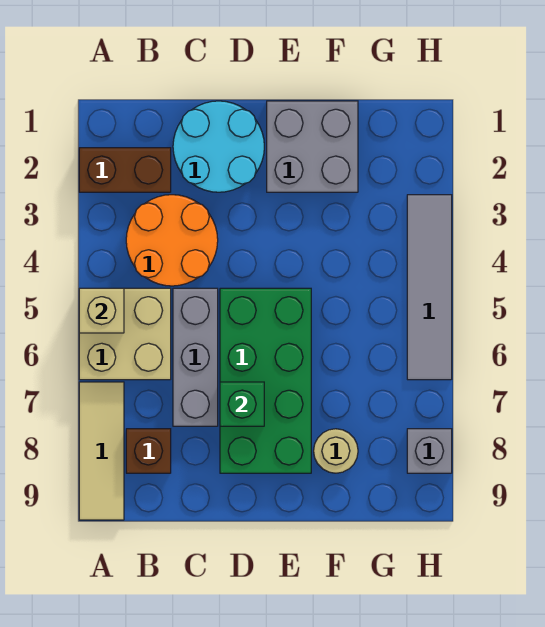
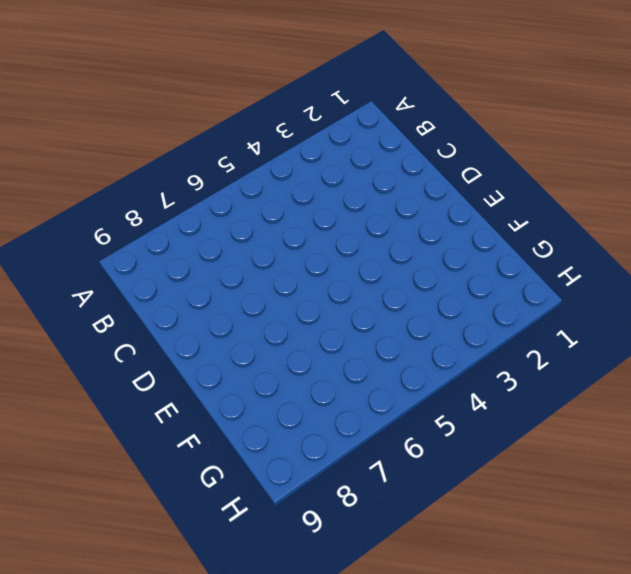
none -> brown brick A2:B2 level 1
none -> tan brick A5:B6 level 1
none -> tan tile A7:A9 level 1

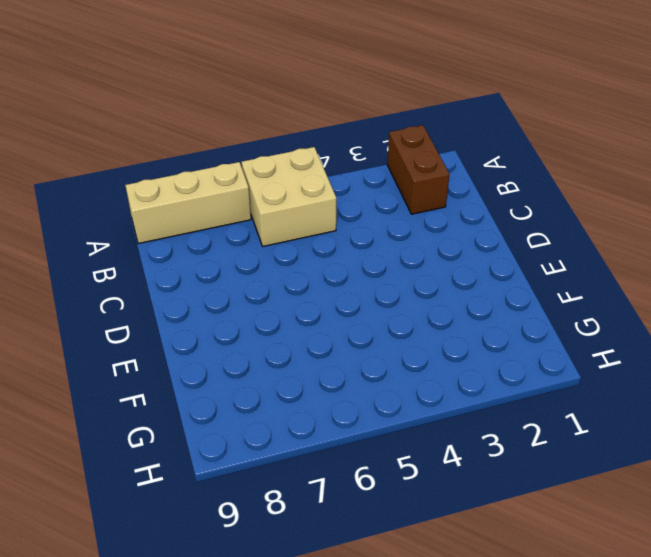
tan brick A7:A9 level 1 -> tan tile A7:A9 level 1
none -> orange round brick B3:C4 level 1
none -> brown brick B8 level 1
none -> cyan round brick C1:D2 level 1

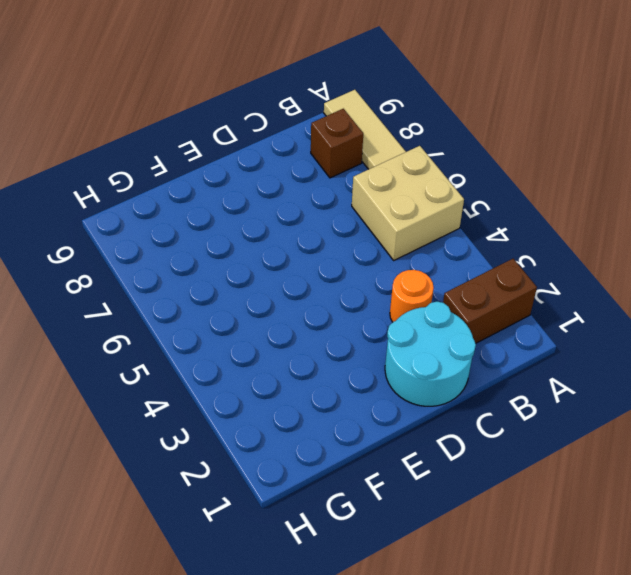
orange round brick C3 level 1 -> orange round brick B3:C4 level 1
none -> grey brick C5:C7 level 1
none -> green brick D5:E8 level 1
none -> grey brick E1:F2 level 1

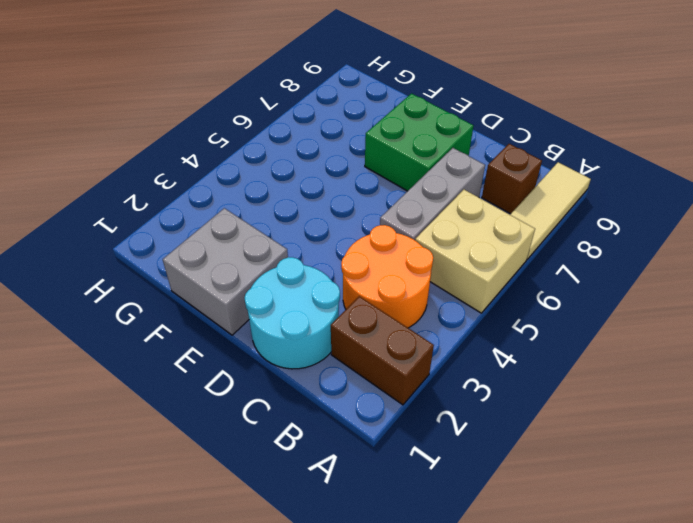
green brick D7:E8 level 1 -> green brick D5:E8 level 1
none -> tan round brick F8 level 1
none -> grey tile H3:H6 level 1
none -> grey brick H8 level 1

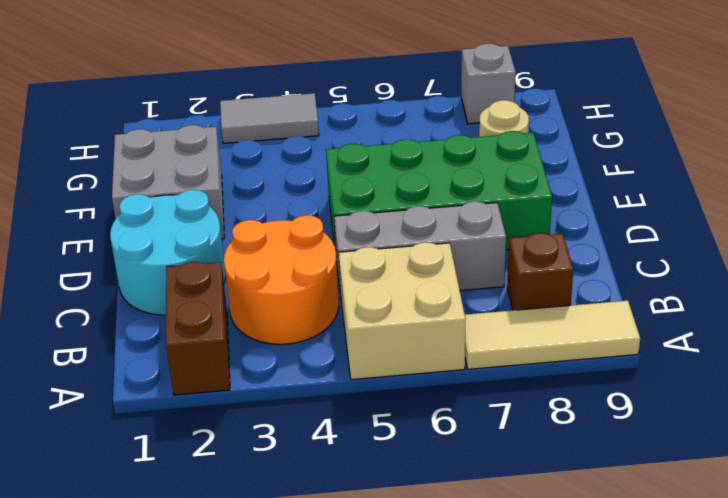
grey tile H3:H4 level 1 -> grey tile H3:H6 level 1
none -> tan brick A5 level 2
none -> green brick D7 level 2

